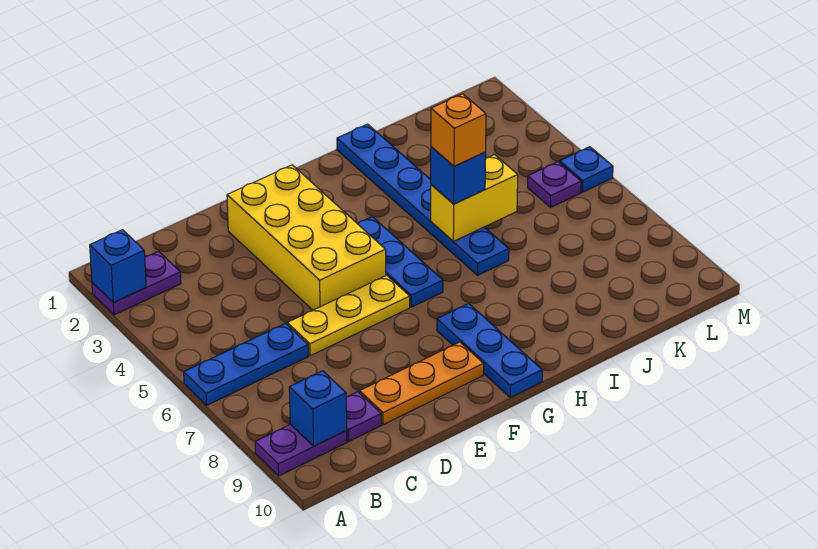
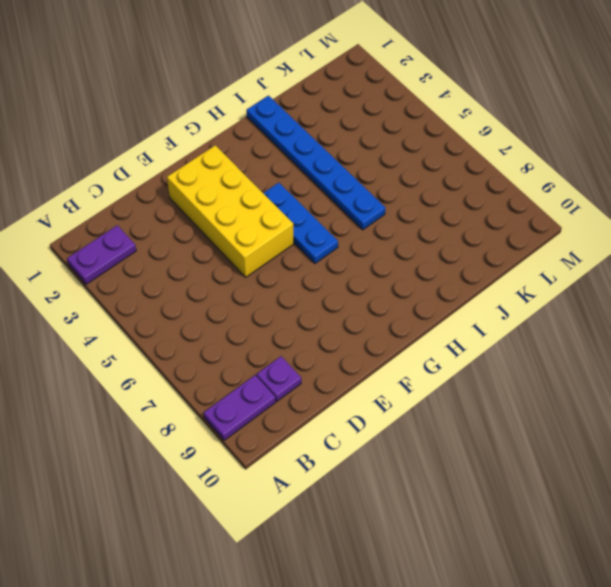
none -> blue plate A6:C6 level 1
none -> yellow plate D6:F6 level 1
none -> orange plate D9:F9 level 1

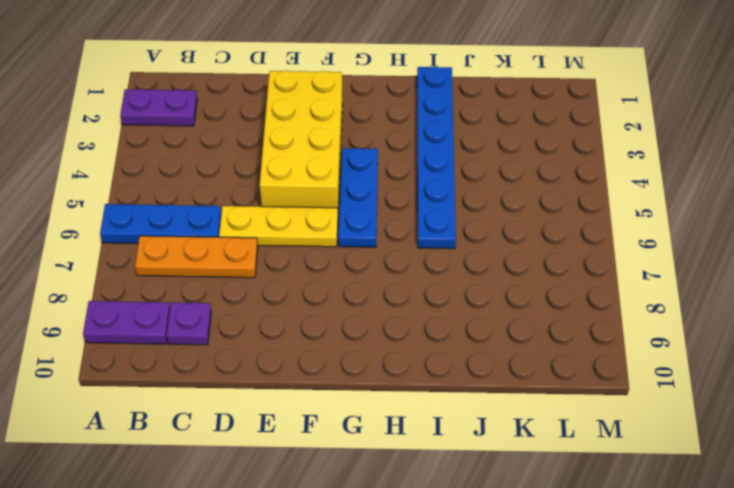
orange plate B7:D7 level 1 -> orange plate D9:F9 level 1
none -> blue plate G8:G10 level 1
none -> purple plate L5 level 1
none -> blue plate M5 level 1

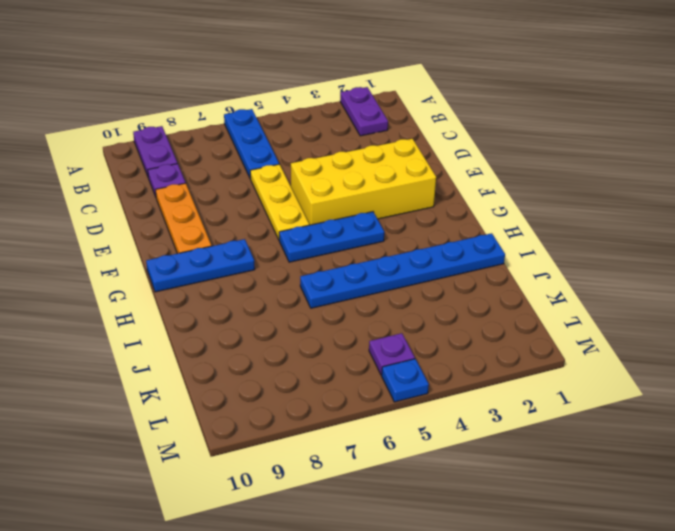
none -> blue brick A2 level 2
none -> blue brick B9 level 2
none -> yellow brick I5:J5 level 2

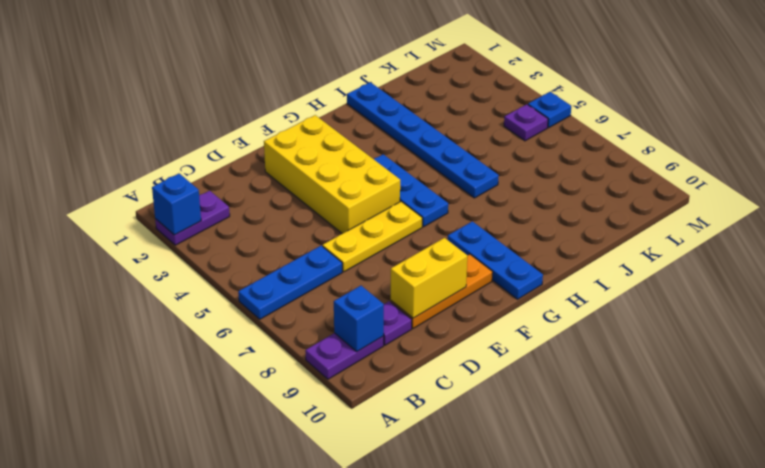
yellow brick D9:E9 level 2 -> yellow brick I5:J5 level 2
none -> blue brick I5 level 3
none -> orange brick I5 level 4

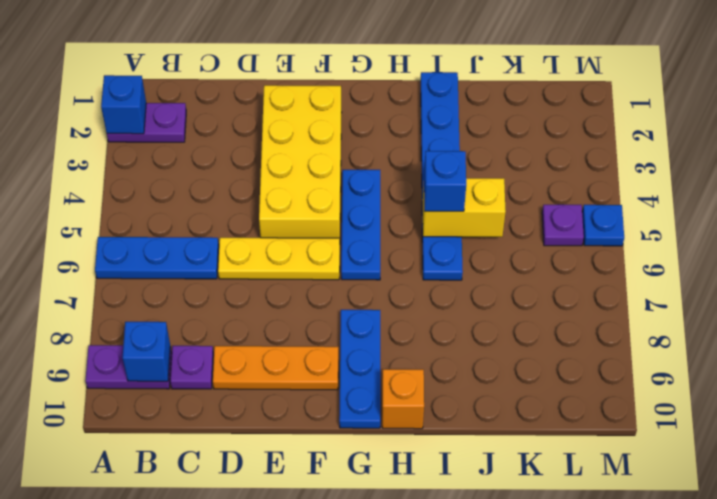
orange brick H10 level 1 -> orange brick I5 level 4

